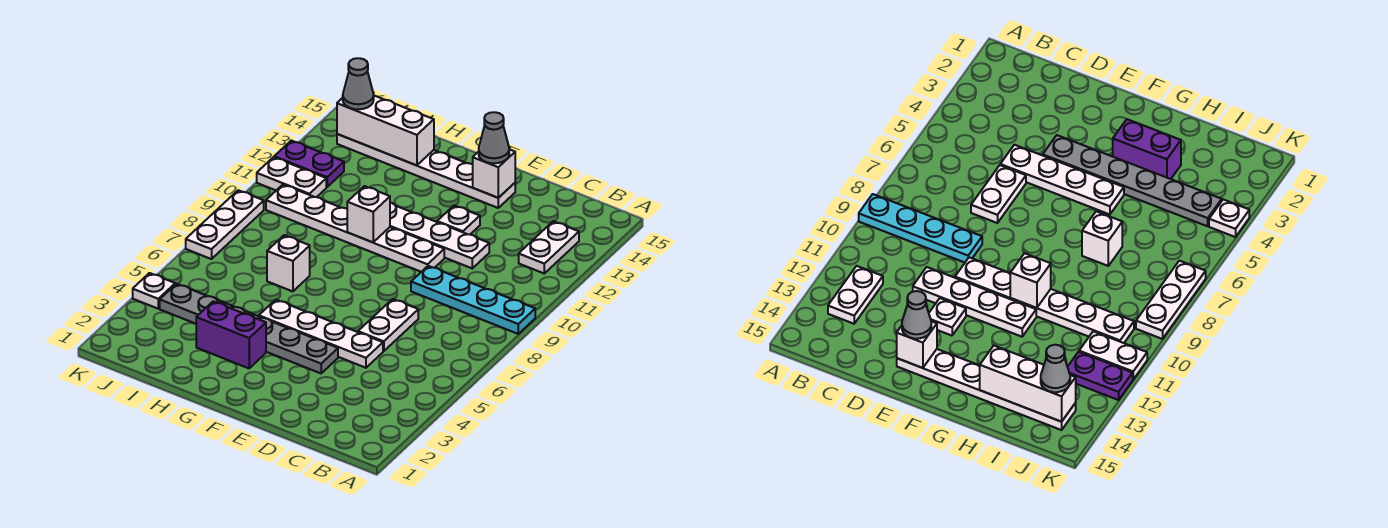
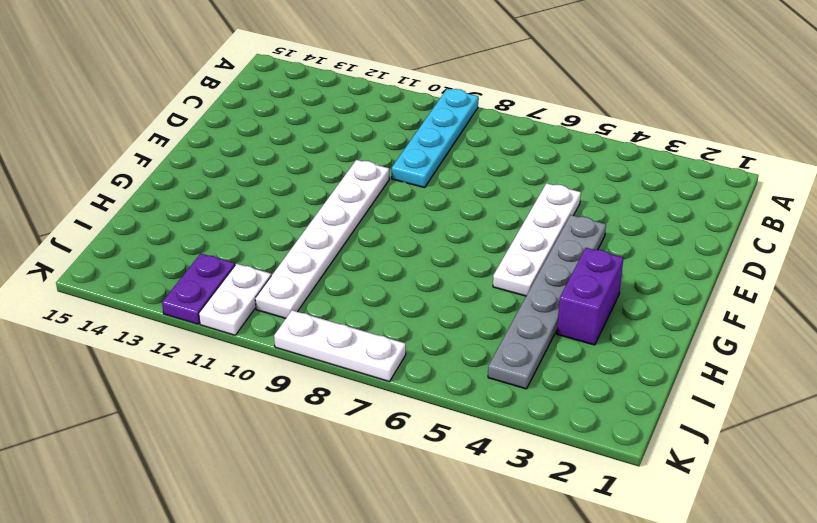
none -> white plate B12:B13 level 1
none -> white plate D6:D7 level 1
none -> white plate D11:G11 level 1

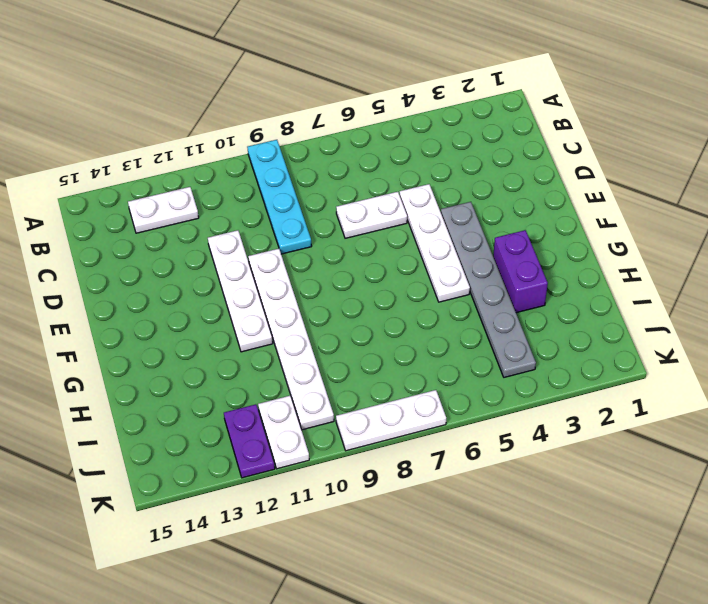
none -> white plate E12 level 1
none -> white plate E14:J14 level 1
none -> white brick H7 level 1

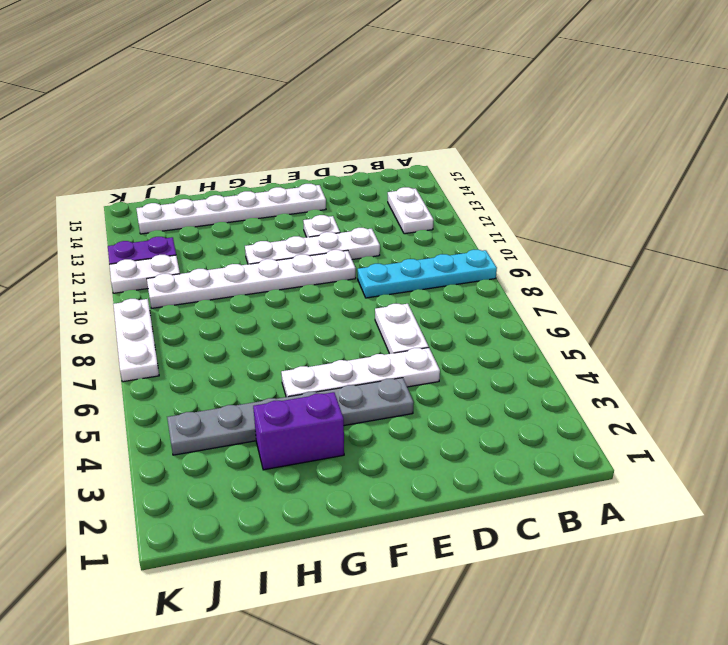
none -> white brick H7 level 1
none -> white plate K4 level 1
none -> white brick E14 level 2

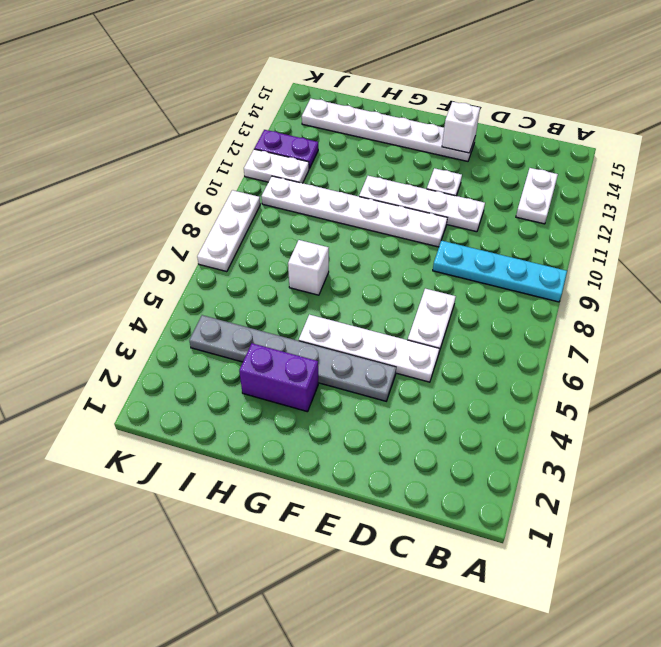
none -> white plate K4 level 1
none -> white brick G10 level 2
none -> white brick H14:J14 level 2

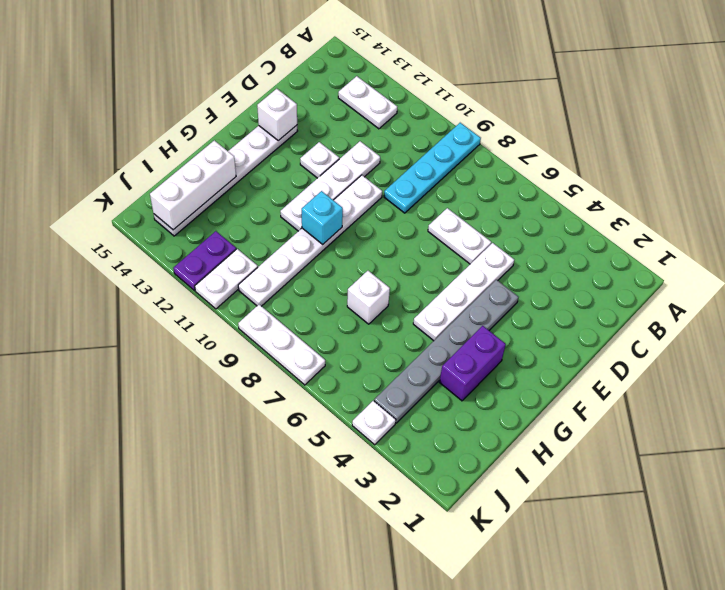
cyan brick G10 level 2 -> white brick G10 level 2
none -> grey cone E14 level 3
none -> grey cone J14 level 3

